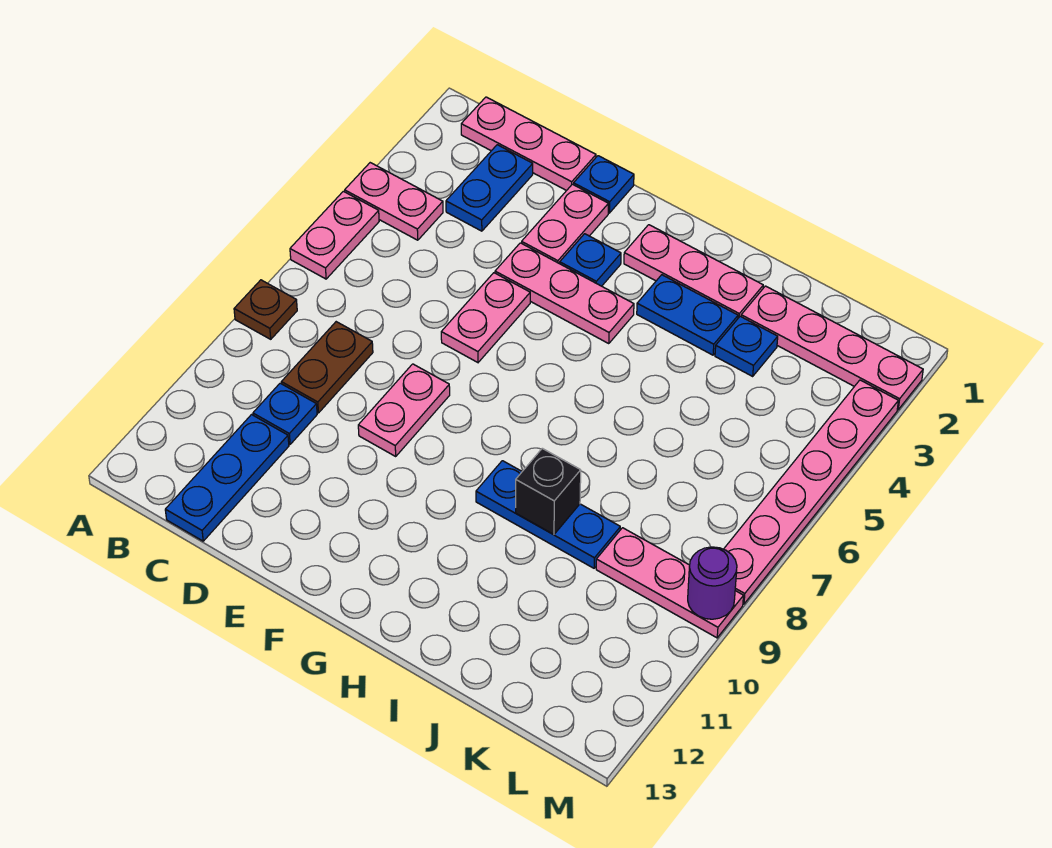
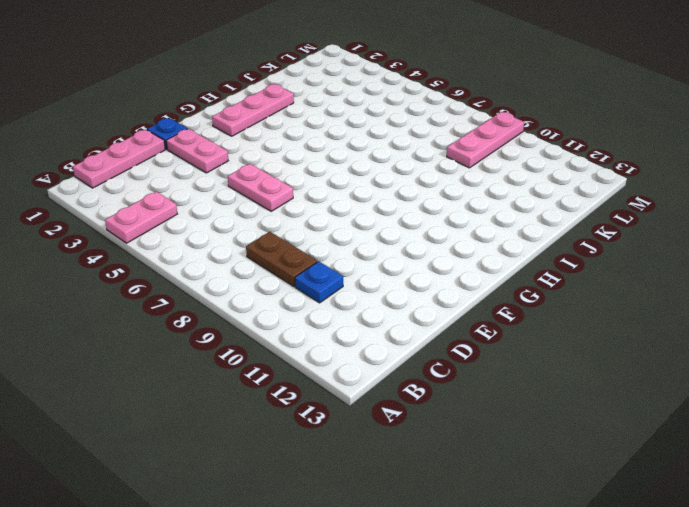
none -> pink plate A5:A6 level 1
none -> brown plate A8 level 1
none -> blue plate C2:C3 level 1

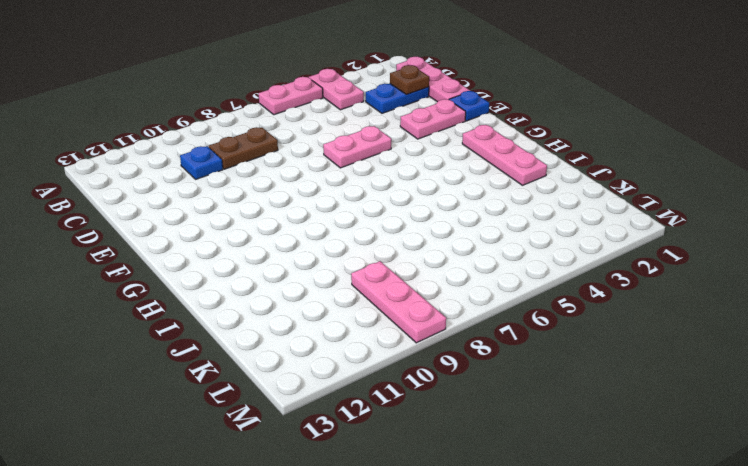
brown plate C2 level 2 -> brown plate A8 level 1
none -> blue plate C11:C13 level 1
none -> pink plate E4:G4 level 1
none -> pink plate E8:E9 level 1

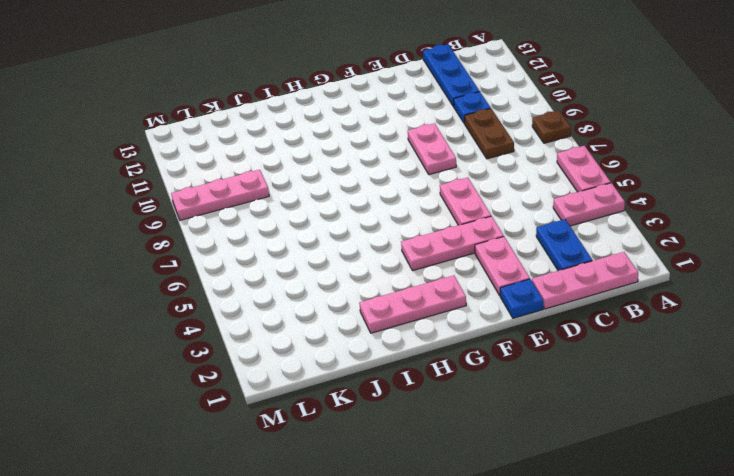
none -> blue plate F3 level 1
none -> blue plate H3:I3 level 1
none -> blue plate H9:J9 level 1

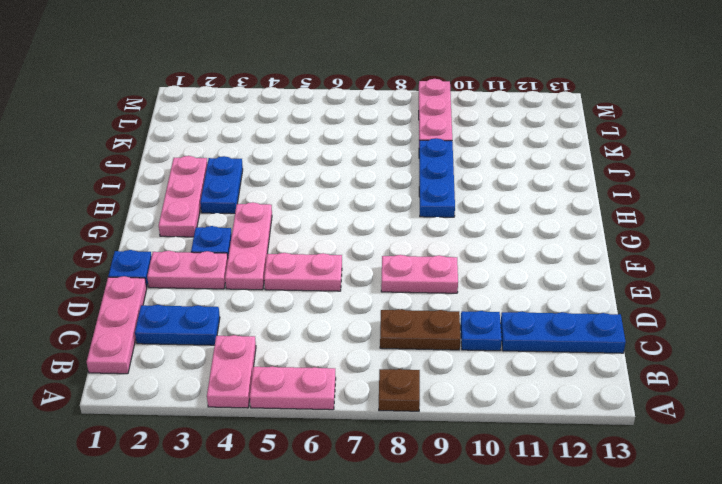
none -> pink plate J2:M2 level 1
none -> blue plate J3 level 1
none -> pink plate M3:M8 level 1

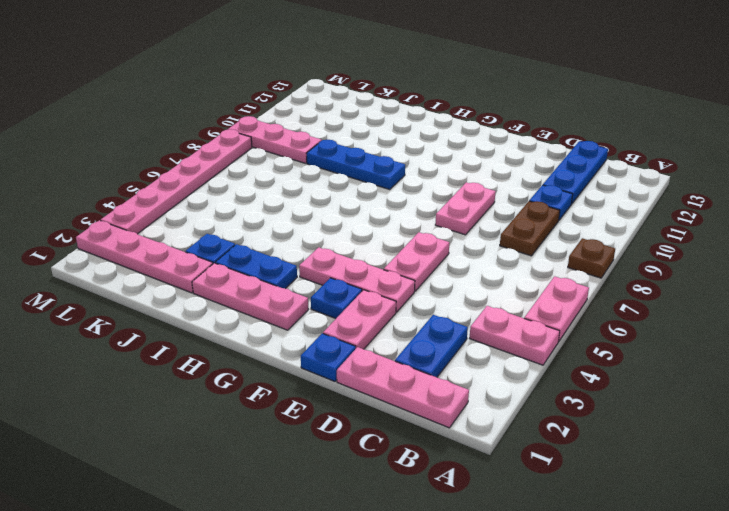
none -> black brick I9 level 2
none -> purple round brick M9 level 2

